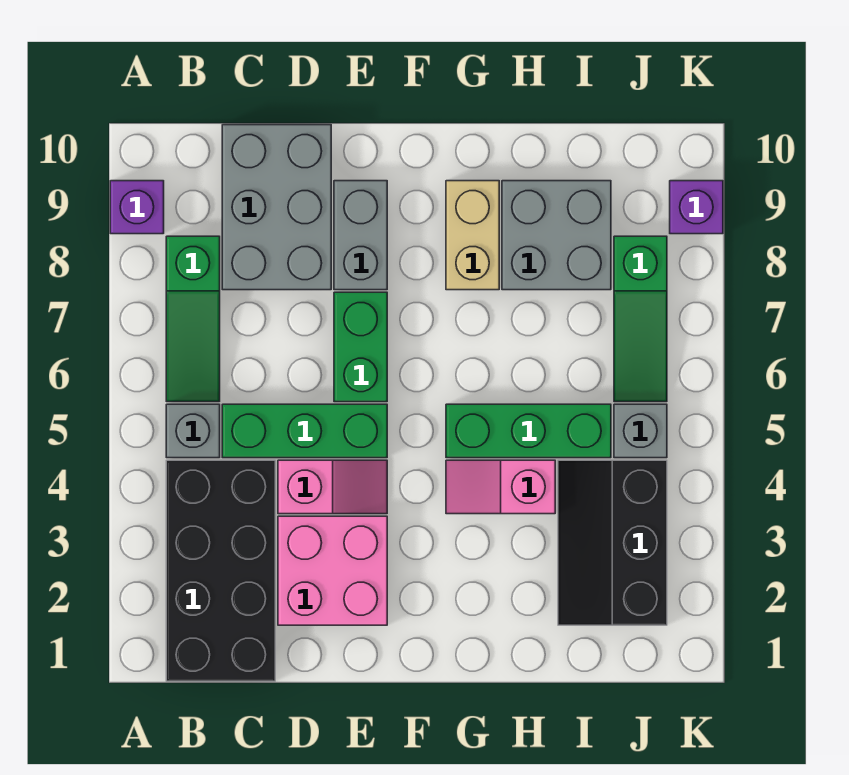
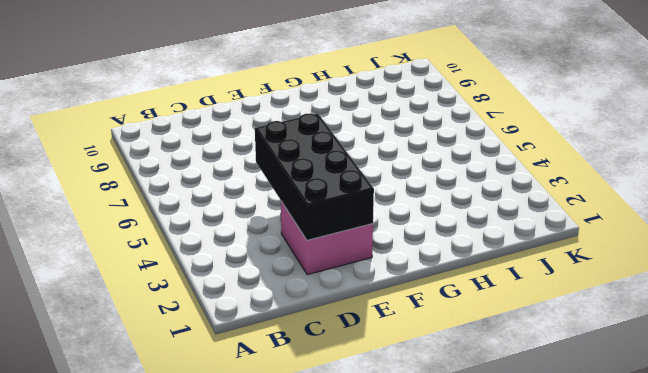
black brick D2:E5 level 2 -> black brick B1:C4 level 1
none -> purple brick A9 level 1
none -> grey brick B5 level 1
none -> green slope B6:B8 level 1 top 8

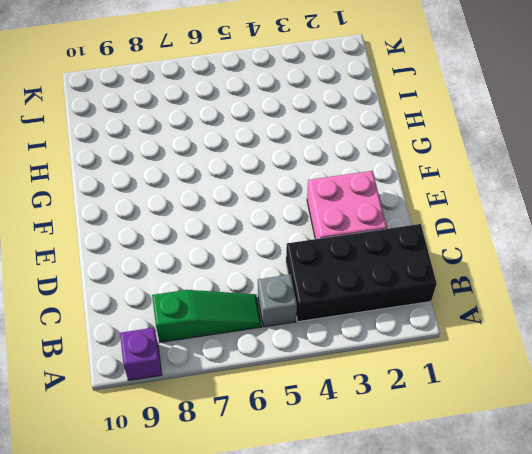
none -> green brick C5:E5 level 1
none -> grey brick C8:D10 level 1
none -> pink slope D4:E4 level 1 top D

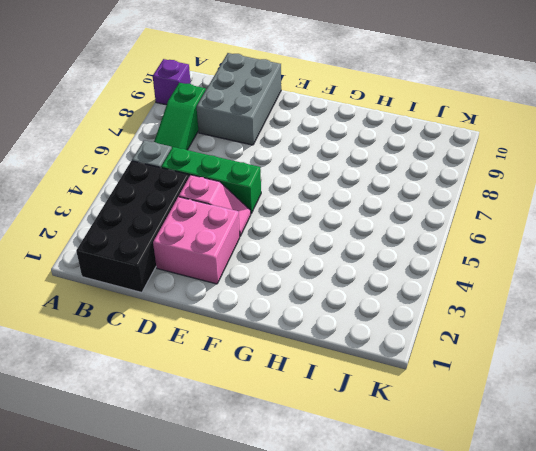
none -> green brick E6:E7 level 1
none -> grey brick E8:E9 level 1
none -> pink slope G4:H4 level 1 top H

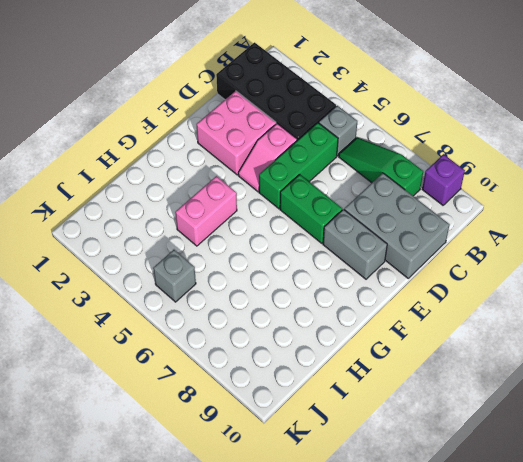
pink brick G4:H4 level 1 -> pink slope G4:H4 level 1 top H
none -> green brick G5:I5 level 1
none -> tan brick G8:G9 level 1
none -> grey brick H8:I9 level 1

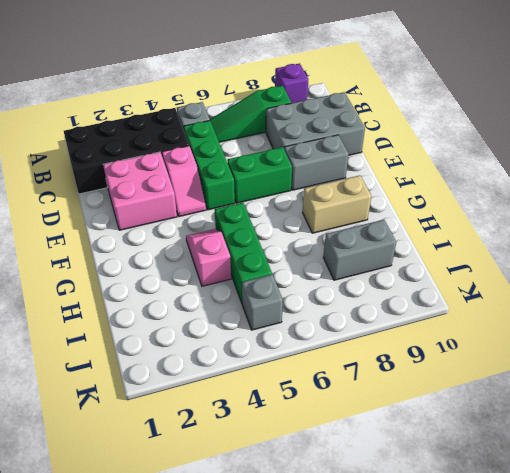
grey brick I8:I9 level 1 -> grey brick H8:I9 level 1
none -> black slope I2:J4 level 1 top J
none -> green slope J6:J8 level 1 top 8
none -> purple brick K9 level 1

